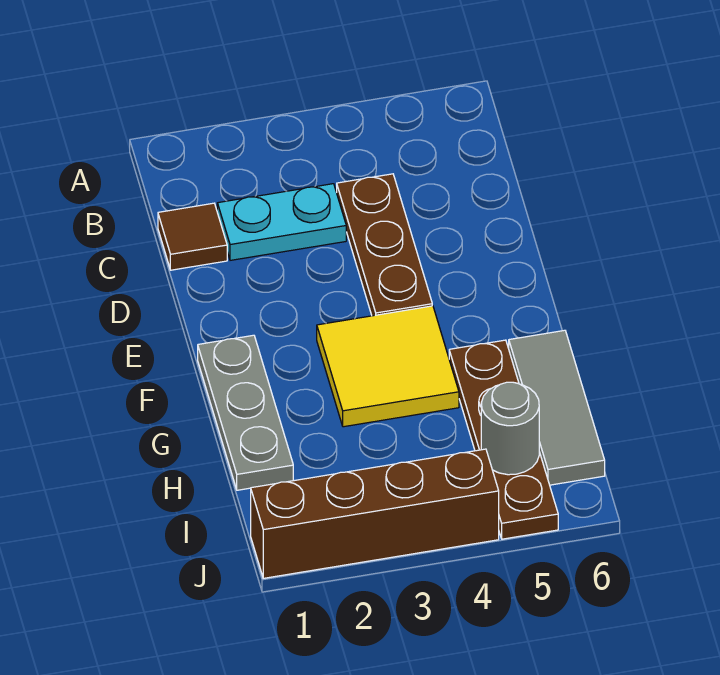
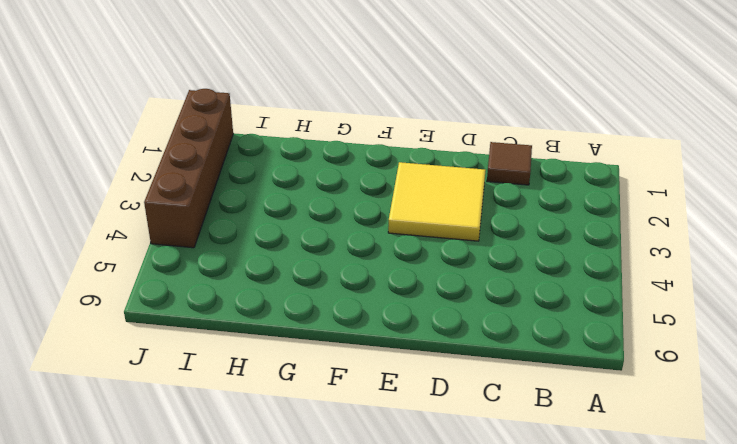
yellow tile D2:E3 level 1 -> yellow tile F3:G4 level 1
none -> cyan plate C2:C3 level 1
none -> brown plate C4:E4 level 1

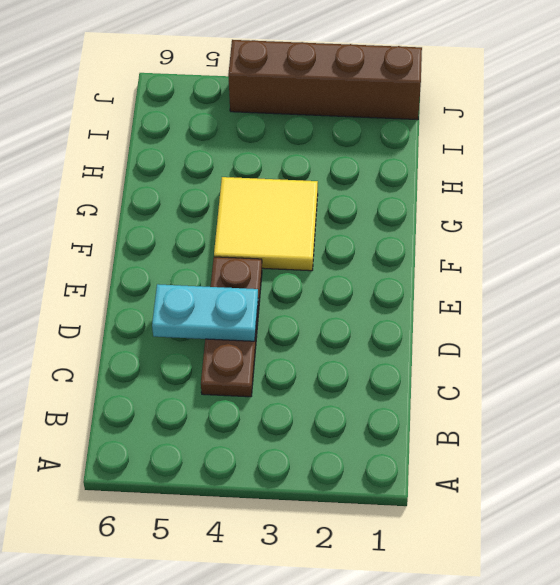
cyan plate D4:D5 level 2 -> cyan plate C2:C3 level 1
none -> brown tile C1 level 1
none -> grey plate F1:H1 level 1

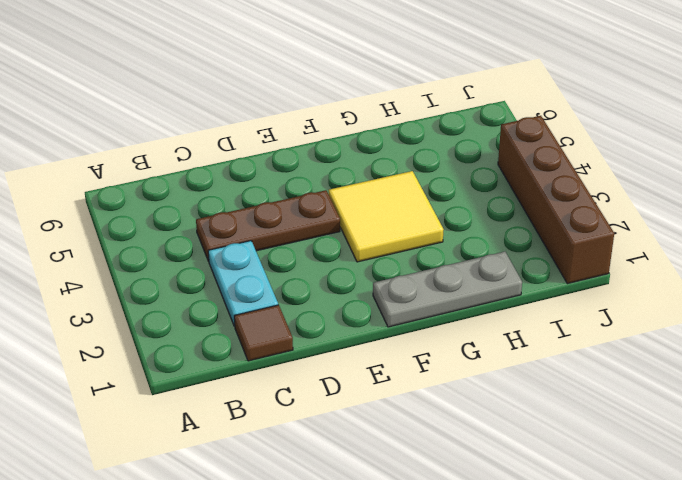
none -> brown plate G5:J5 level 1
none -> grey tile G6:I6 level 1

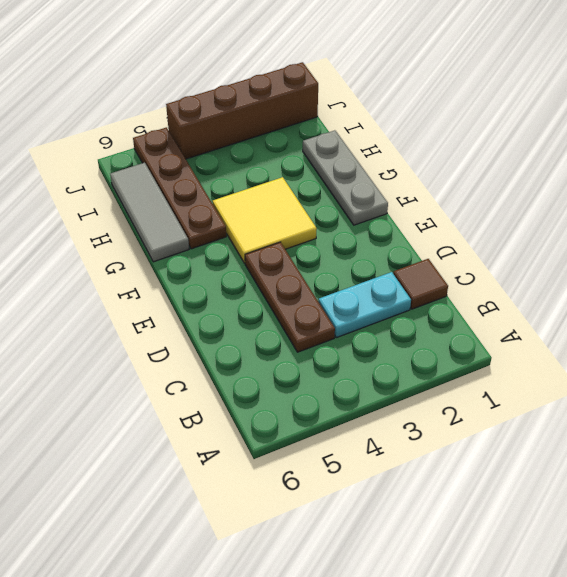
none -> grey round brick I5 level 2

